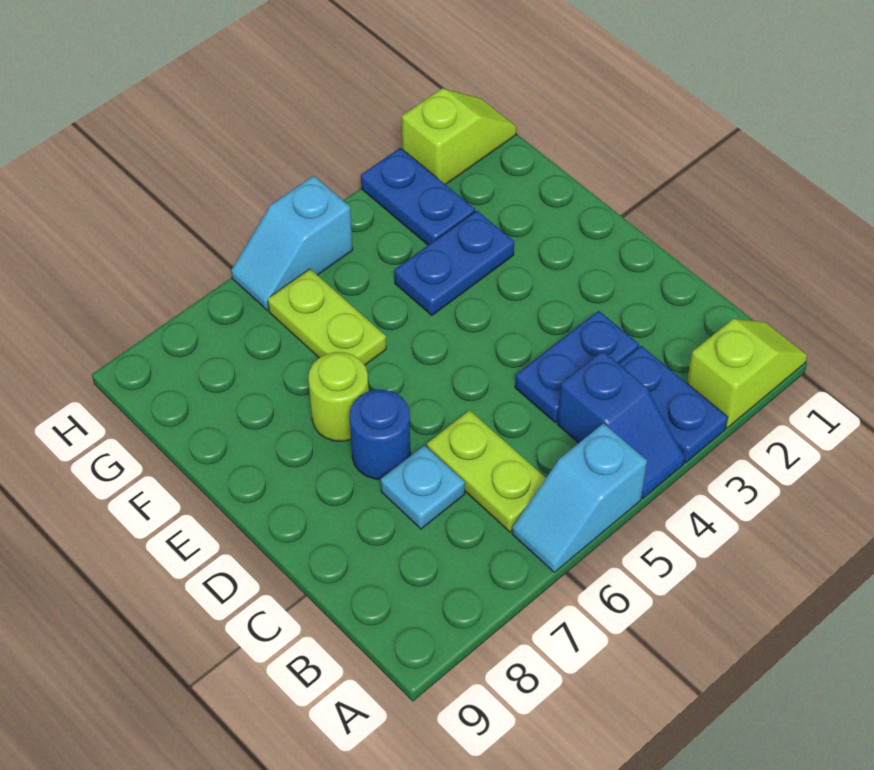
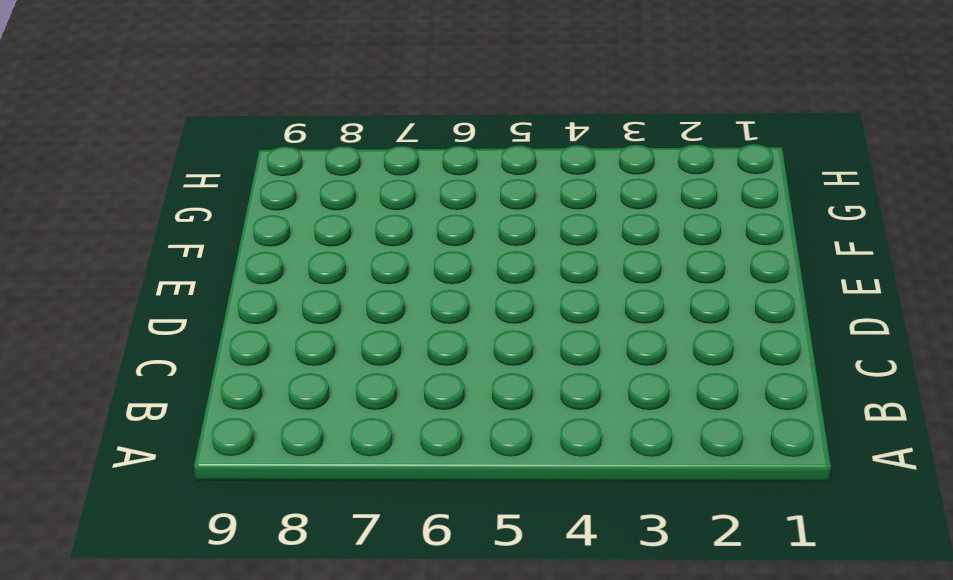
none -> lime slope A1:A2 level 1 top 2
none -> blue plate A3:B3 level 1
none -> blue slope A4:B4 level 1 top B

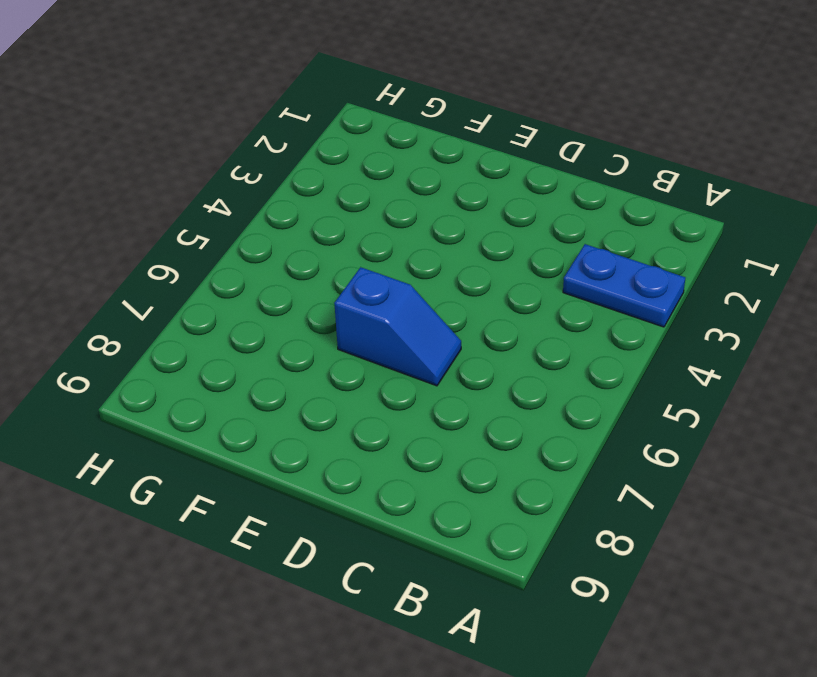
blue slope D6:E6 level 1 top E -> blue slope A4:B4 level 1 top B
none -> lime slope A1:A2 level 1 top 2
none -> cyan slope A5:A6 level 1 top 5
none -> lime plate B6:C6 level 1

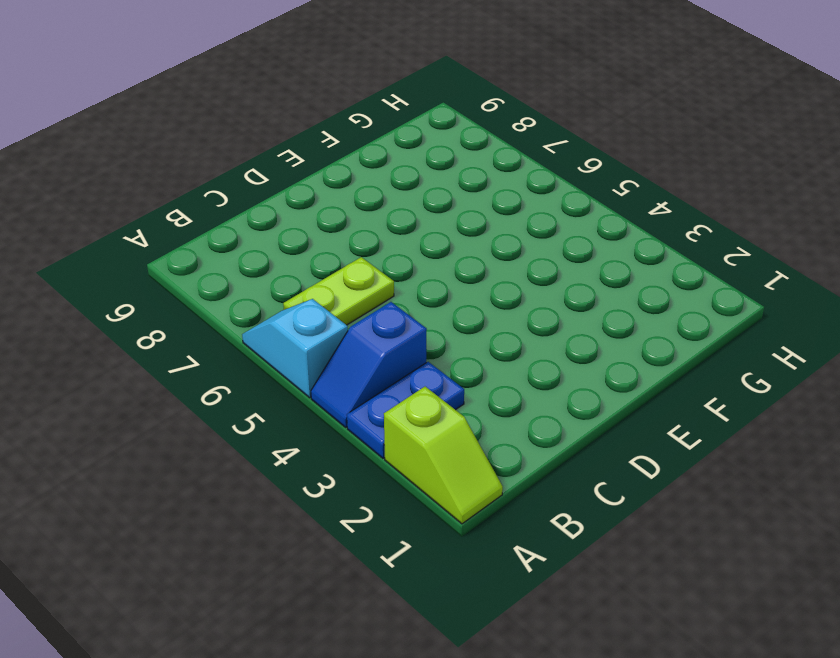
none -> blue plate C3:C4 level 1
none -> cyan plate C7 level 1
none -> blue round brick D7 level 1

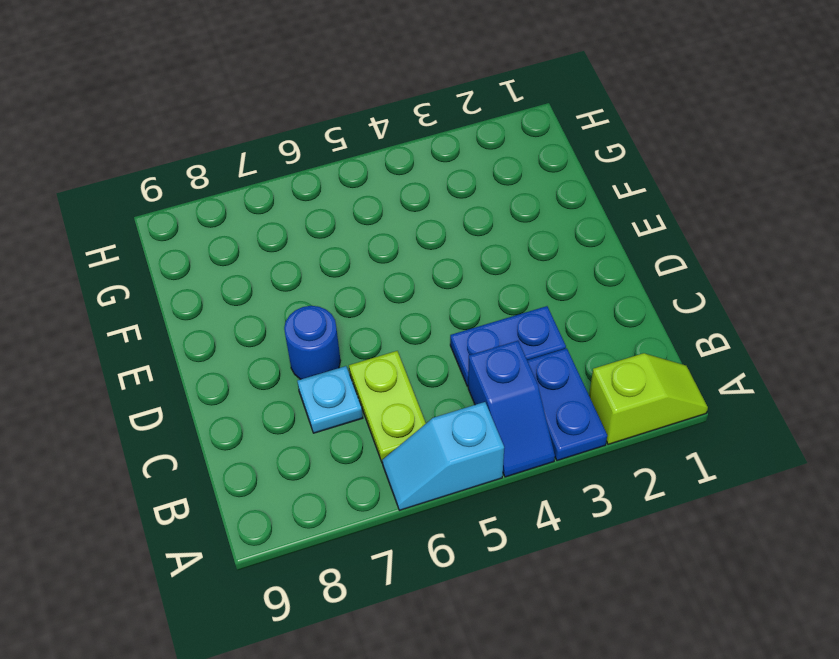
none -> lime round brick E7 level 1
none -> blue plate F3:F4 level 1
none -> lime plate F6:G6 level 1

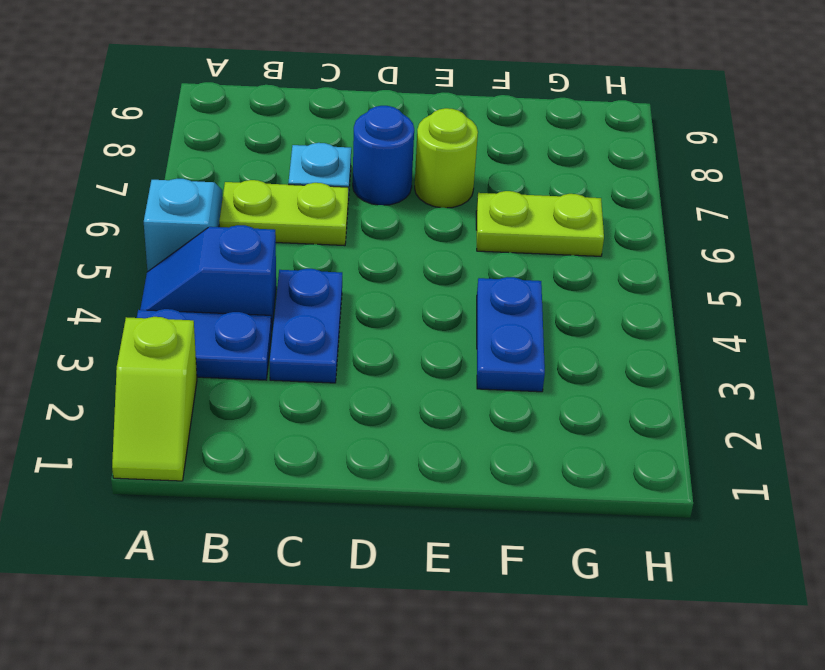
none -> blue plate G3:H3 level 1
none -> lime slope H1:H2 level 1 top 2
none -> cyan slope H5:H6 level 1 top 5

